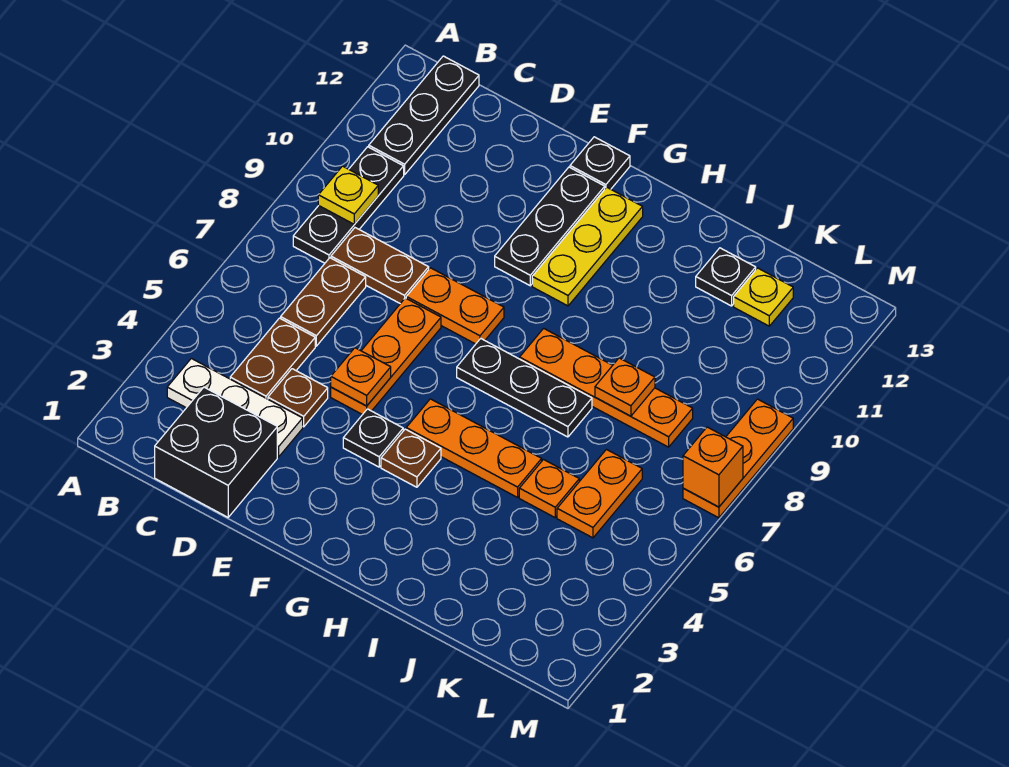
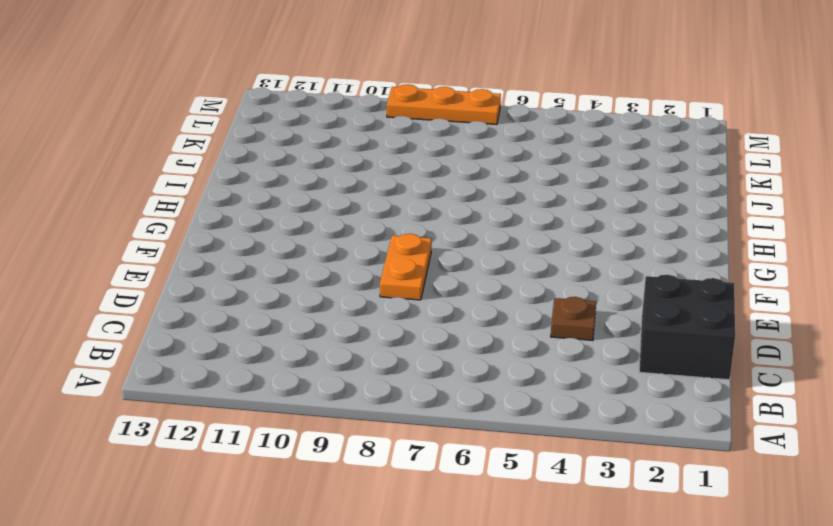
none -> white plate B3:D3 level 1
none -> black plate B8:B10 level 1
none -> black plate B11:B13 level 1

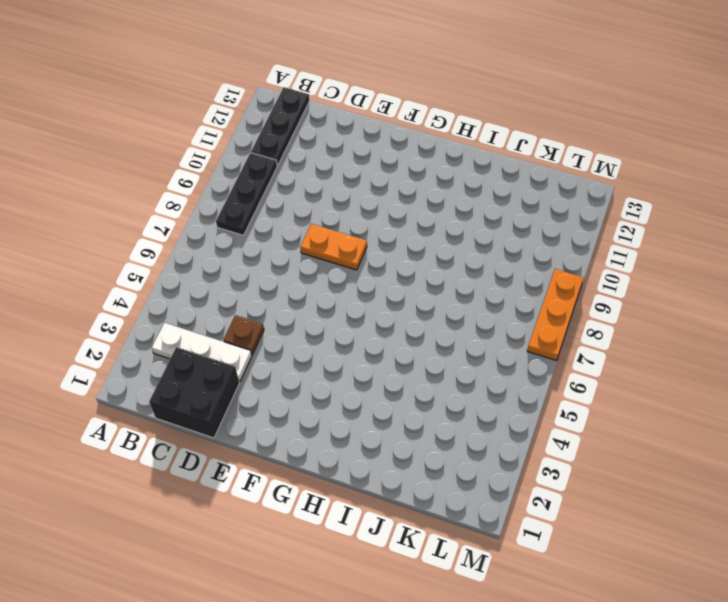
none -> brown plate C4:C5 level 1
none -> brown plate C6:C7 level 1
none -> brown plate C8:D8 level 1

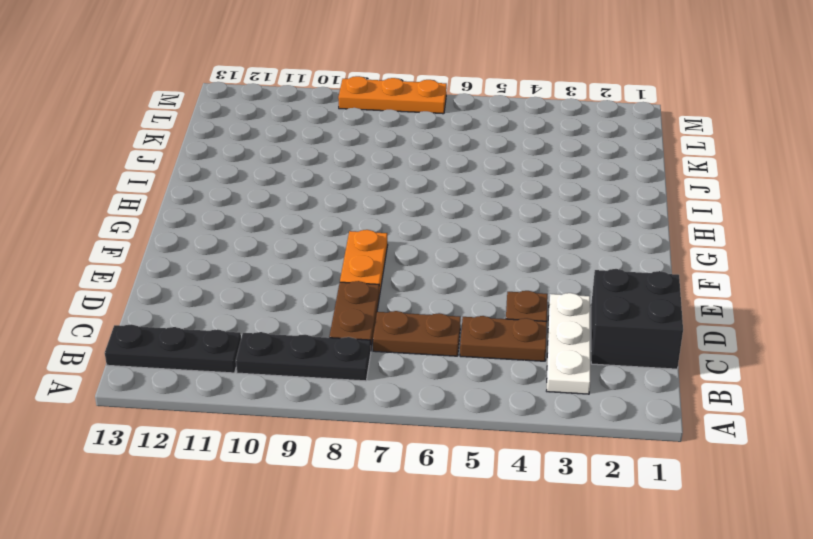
none -> orange plate E5:E7 level 1
none -> black plate F4 level 1
none -> black plate F10:F12 level 1

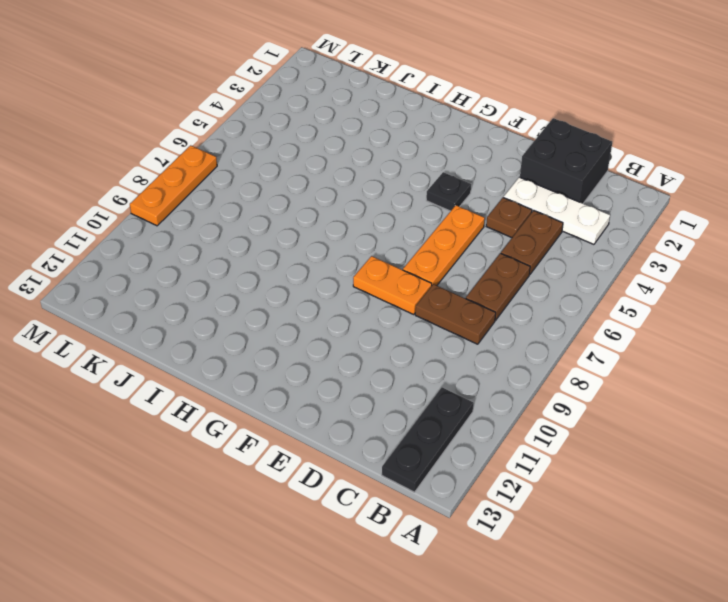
none -> black plate B8:B10 level 1
none -> black plate F10:F12 level 1
none -> black plate F13 level 1

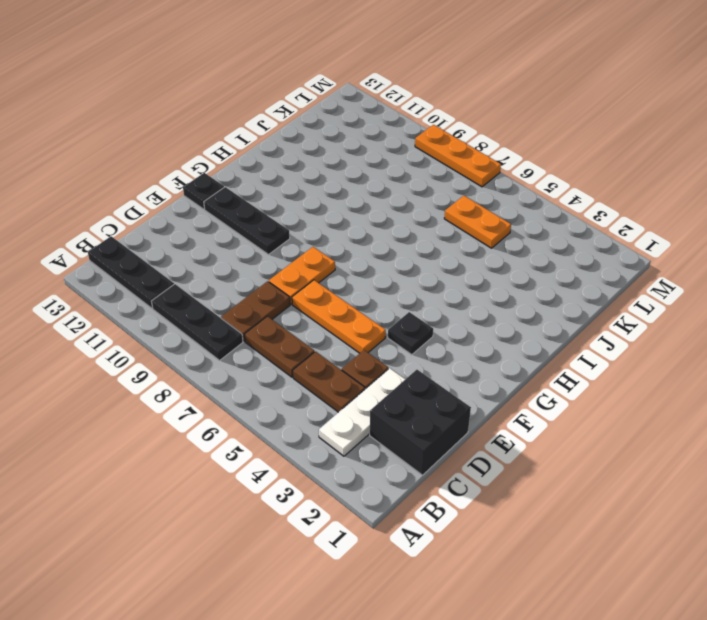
none -> brown plate G4 level 1
none -> orange plate G5:I5 level 1
none -> black plate G7:I7 level 1

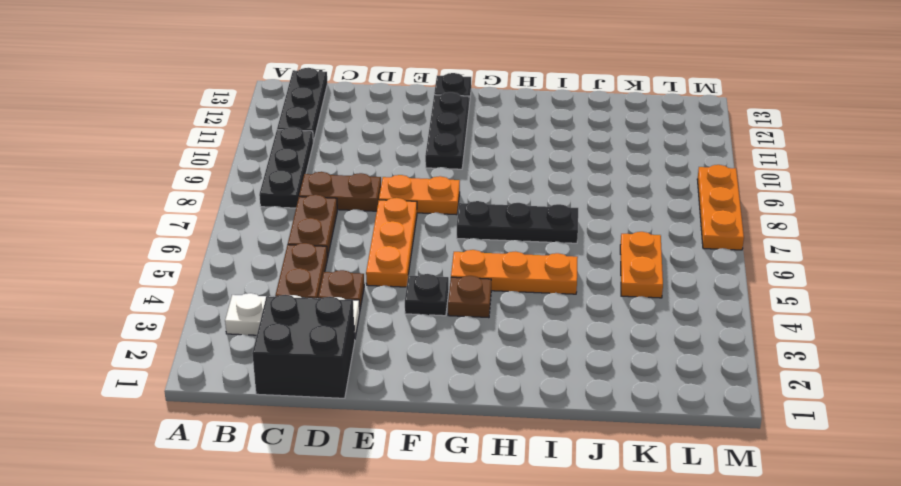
none -> yellow plate G10:G12 level 1
none -> orange plate H8:K8 level 1
none -> orange plate J5 level 1

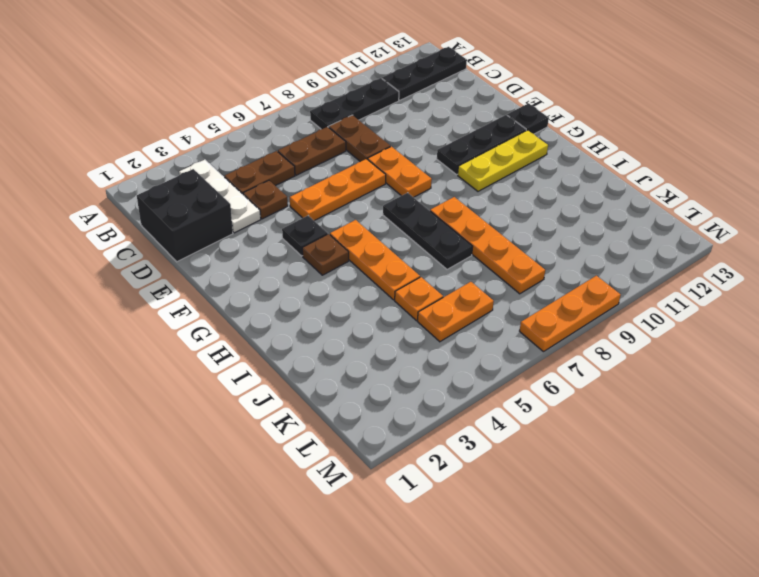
none -> black plate J12 level 1
none -> yellow plate K12 level 1
none -> yellow plate B9 level 2

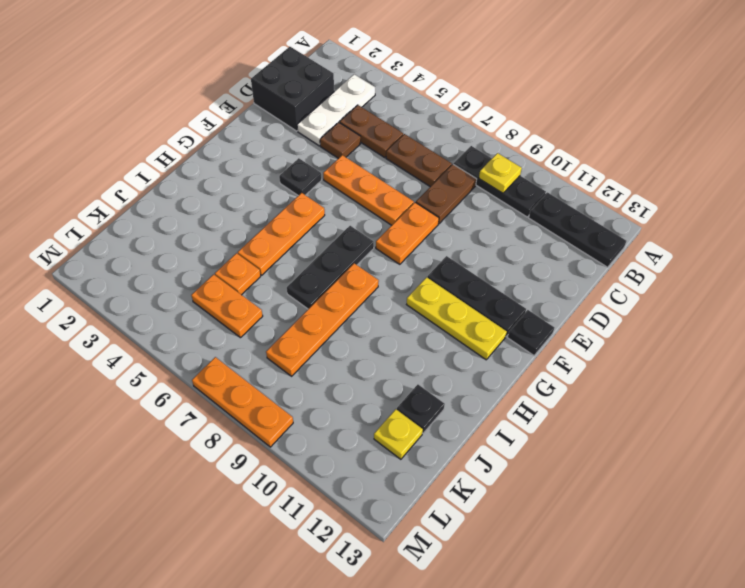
none -> brown plate G4 level 1
none -> orange plate E5 level 2
none -> orange plate J8 level 2

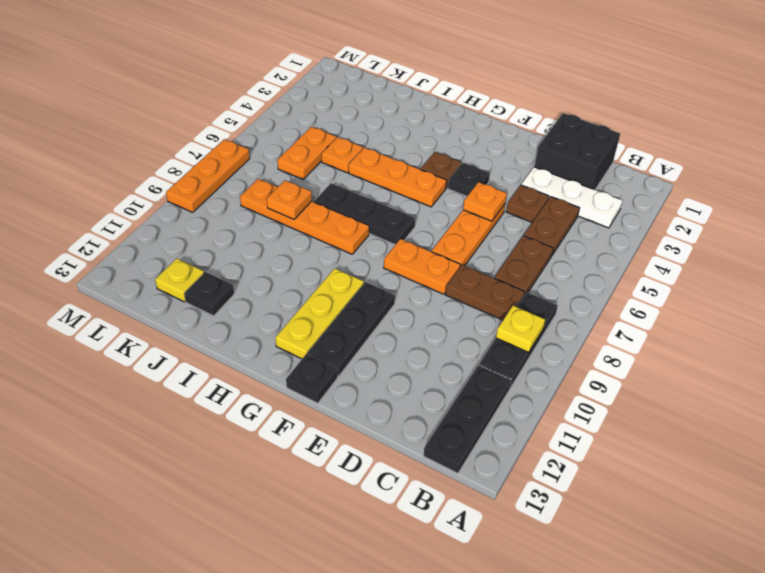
none -> orange brick M7 level 2

